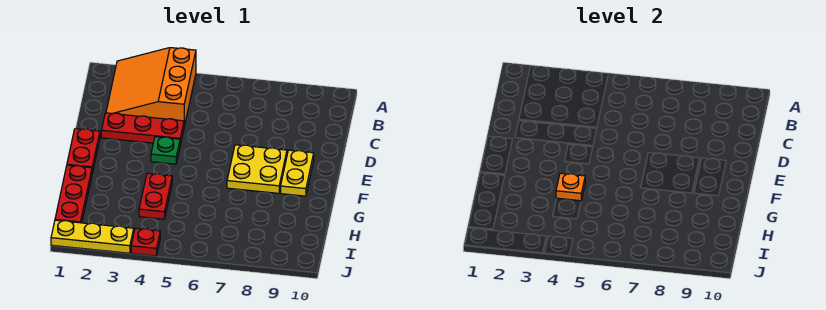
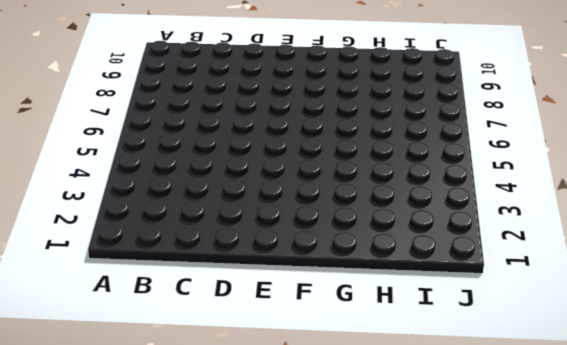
none -> orange slope A2:C4 level 1 top 4
none -> red plate D2:D4 level 1

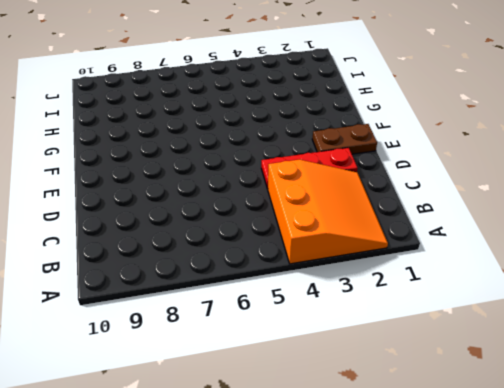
brown plate E1:E2 level 1 -> red plate E1:F1 level 1
none -> green plate E4 level 1
none -> yellow plate E7:F8 level 1

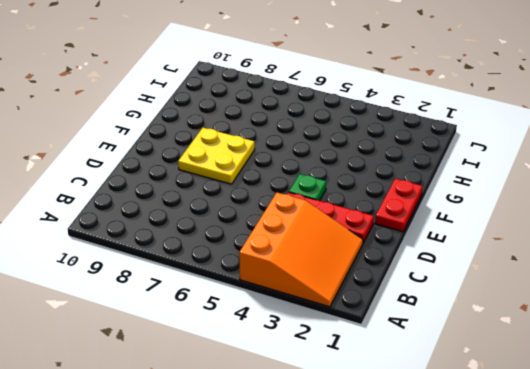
none -> yellow plate E9:F9 level 1
none -> red plate G1:I1 level 1

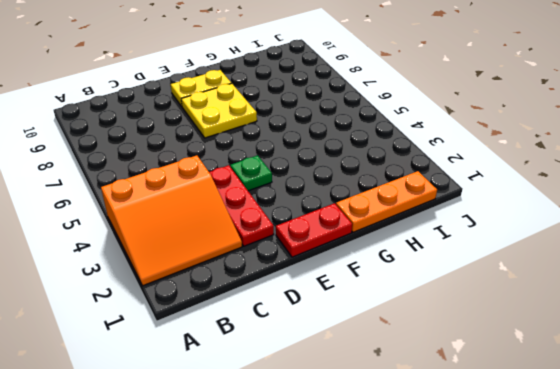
orange plate G1:I1 level 1 -> red plate G1:I1 level 1
none -> red plate G4:H4 level 1
none -> yellow plate J1:J3 level 1

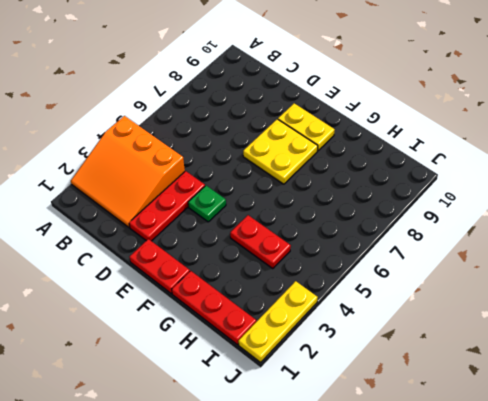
none -> red plate J4 level 1
none -> orange plate G4 level 2

